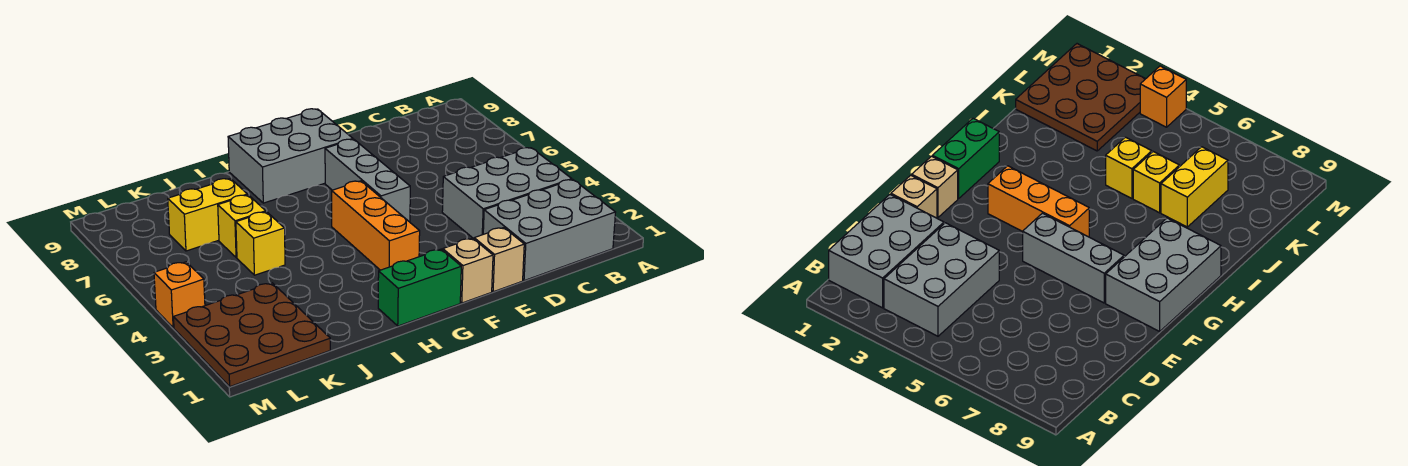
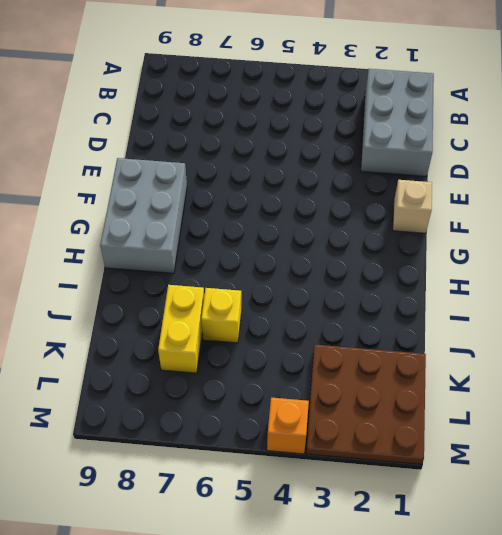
none -> grey brick B3:D4 level 1
none -> tan brick E1 level 1
none -> grey brick F5:F7 level 1

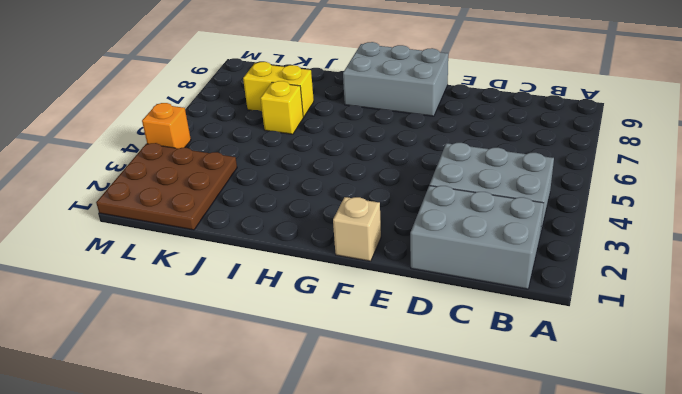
none -> tan brick E1 level 1
none -> grey brick F5:F7 level 1
none -> green brick G1:H1 level 1

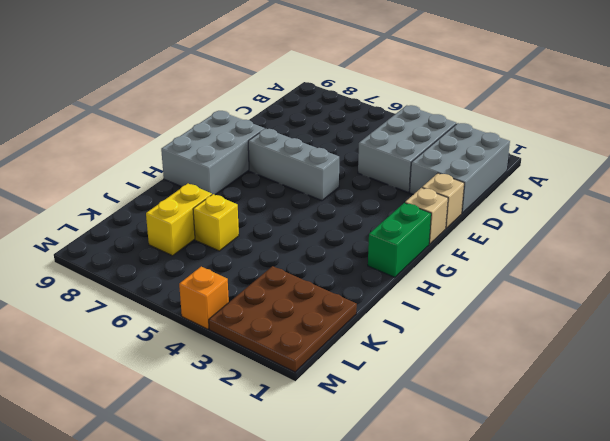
none -> orange brick G3:G5 level 1
none -> yellow brick J5 level 1

